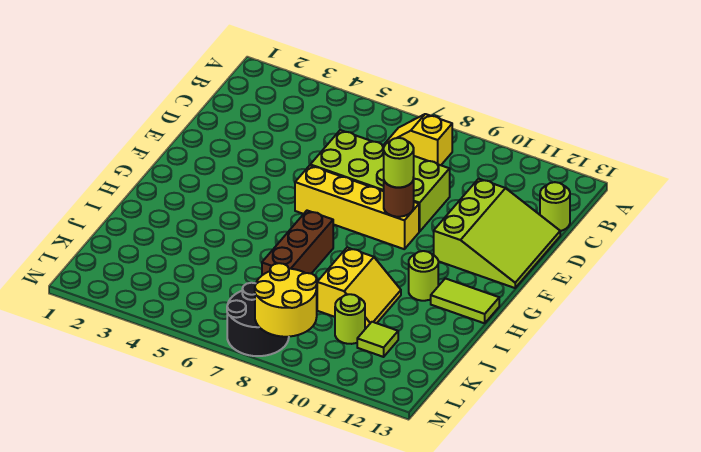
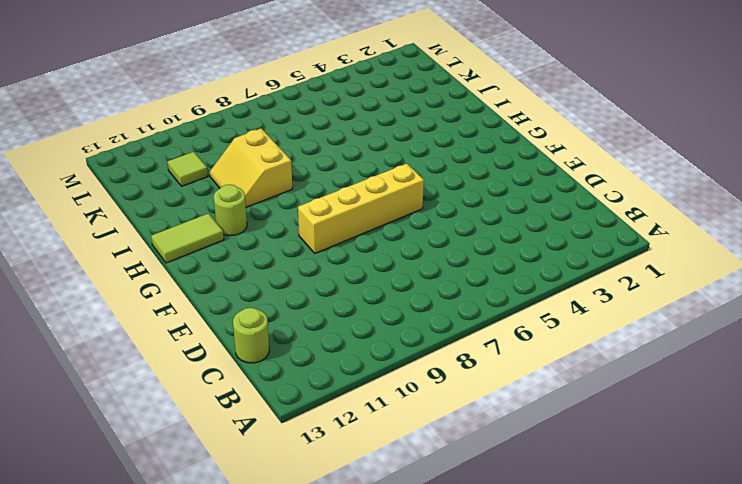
none -> yellow slope B7:B8 level 1 top 8
none -> lime brick D6:E9 level 1
none -> lime slope D11:F13 level 1 top 11

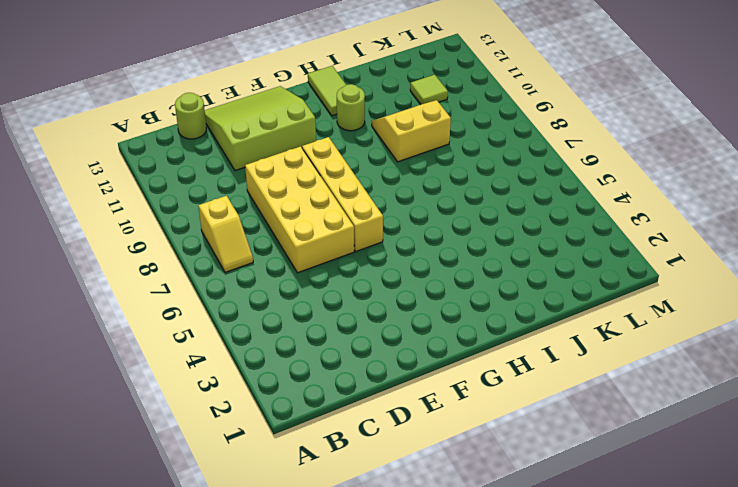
yellow brick D6:E9 level 1 -> lime brick D6:E9 level 1
none -> brown brick H7:J7 level 1
none -> lime round brick K10 level 1
none -> black round brick L7:M8 level 1

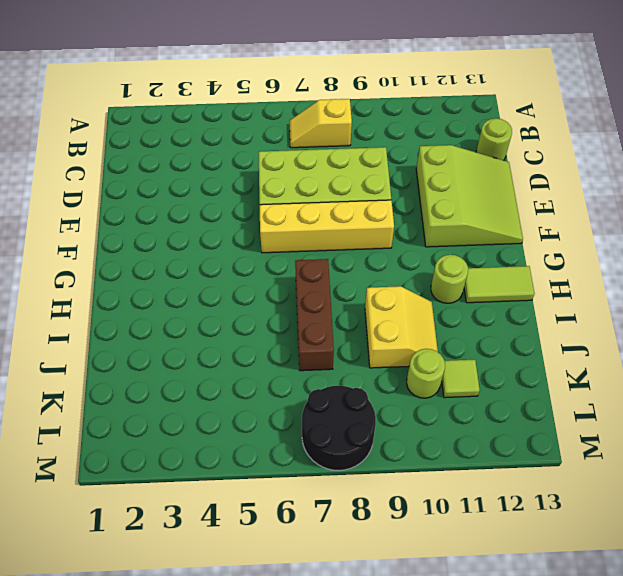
none -> brown round brick F9 level 2
none -> yellow round brick L8:M9 level 2
none -> lime round brick F9 level 3

